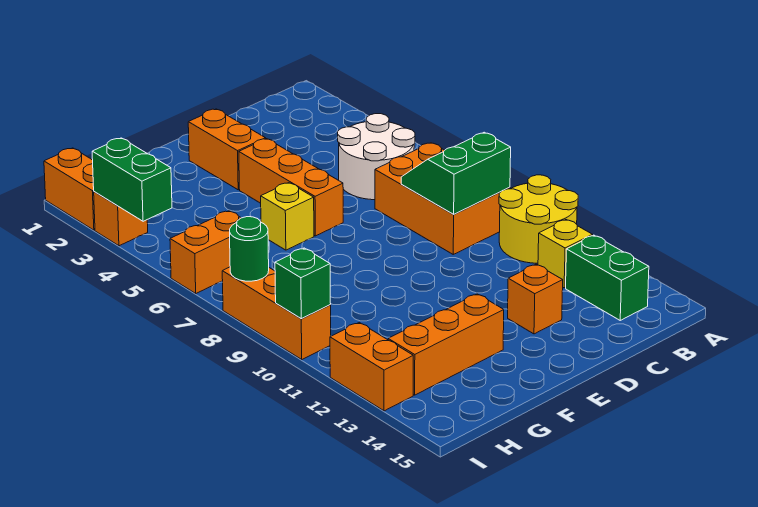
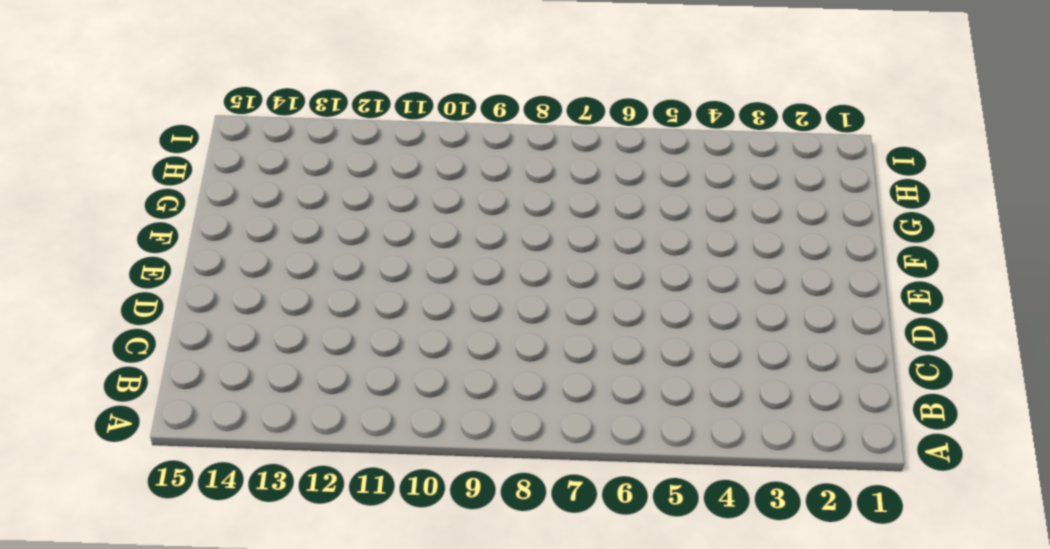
none -> yellow round brick A10:B11 level 1
none -> white round brick B5:C6 level 1
none -> orange brick B7:C9 level 1

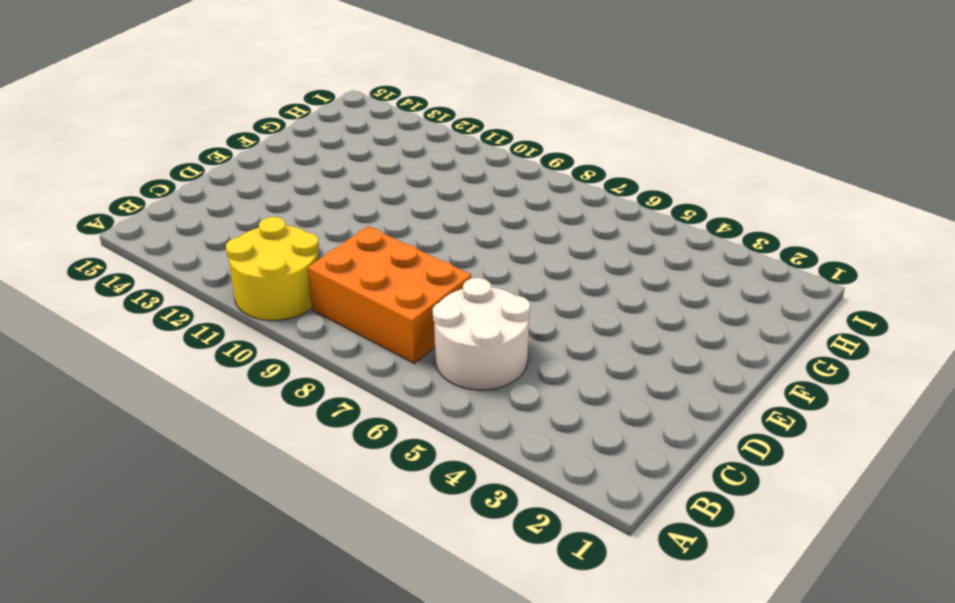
none -> yellow brick B12 level 1
none -> green brick B13:B14 level 1
none -> orange brick D13 level 1

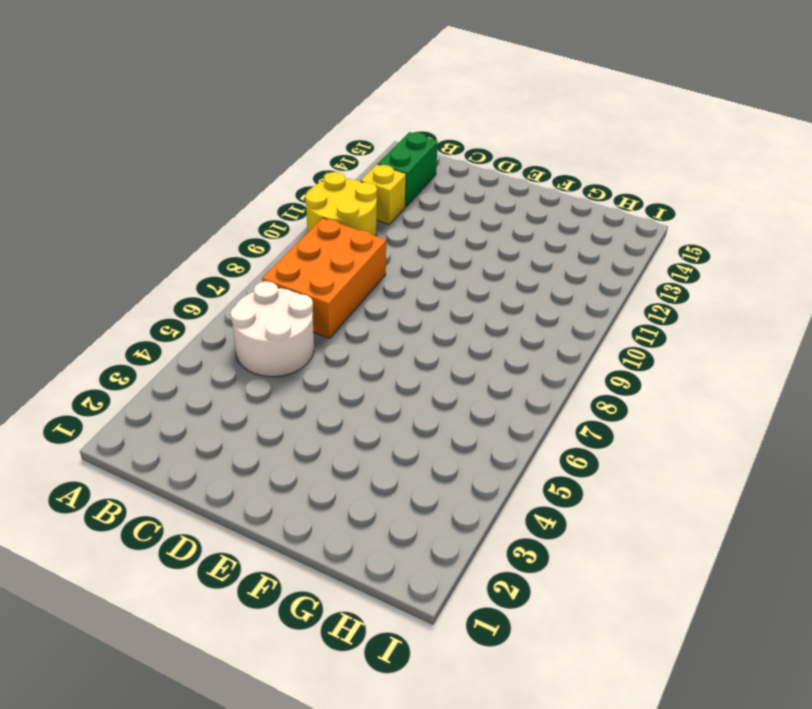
none -> orange brick D13 level 1
none -> orange brick E2:E3 level 1
none -> orange brick E4:E6 level 1

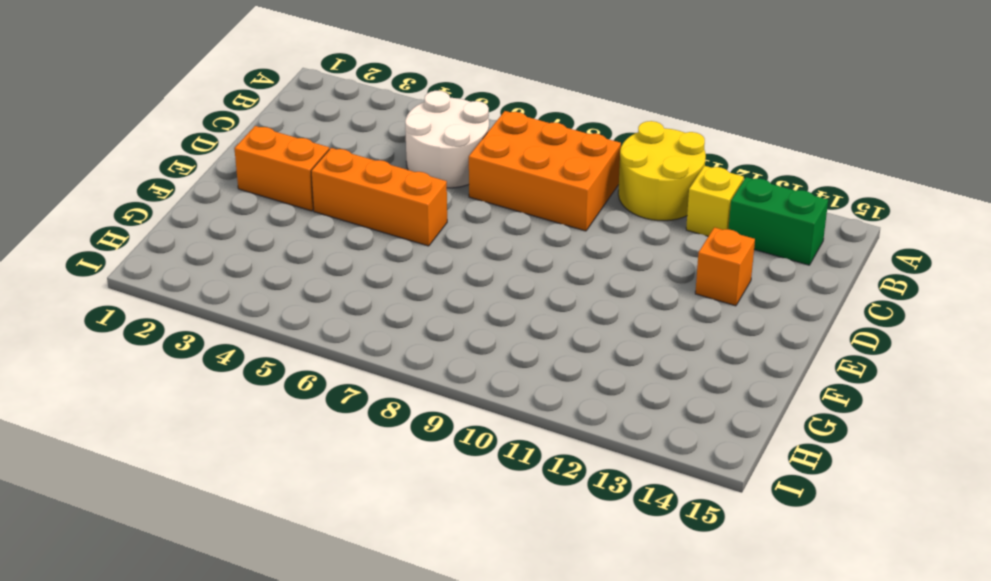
none -> yellow brick F6 level 1
none -> orange brick F13:H13 level 1
none -> orange brick H6:I6 level 1

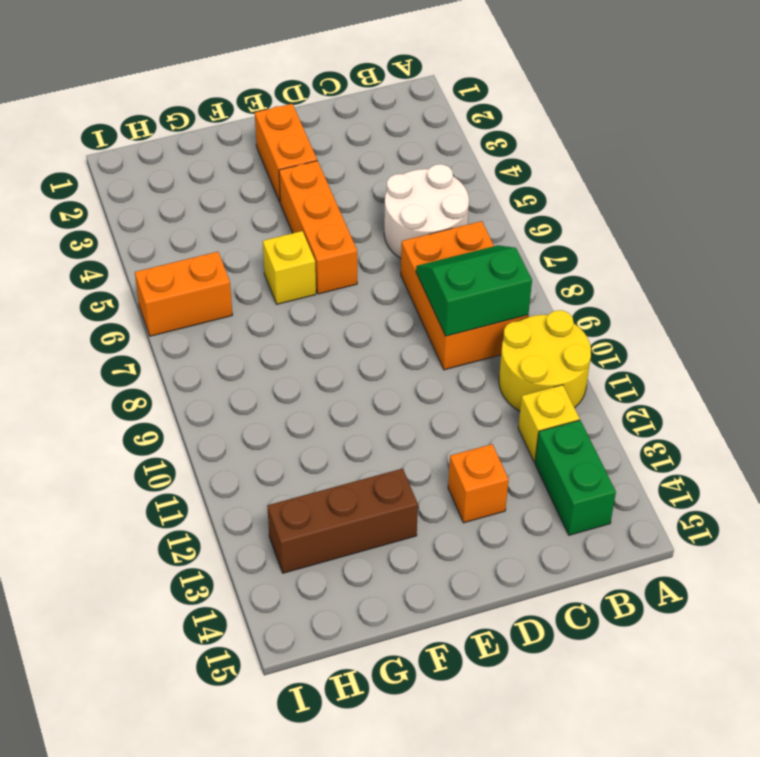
brown brick F13:H13 level 1 -> orange brick F13:H13 level 1
none -> orange brick I1:I2 level 1
none -> orange brick I3 level 1
none -> orange brick I8:I10 level 1

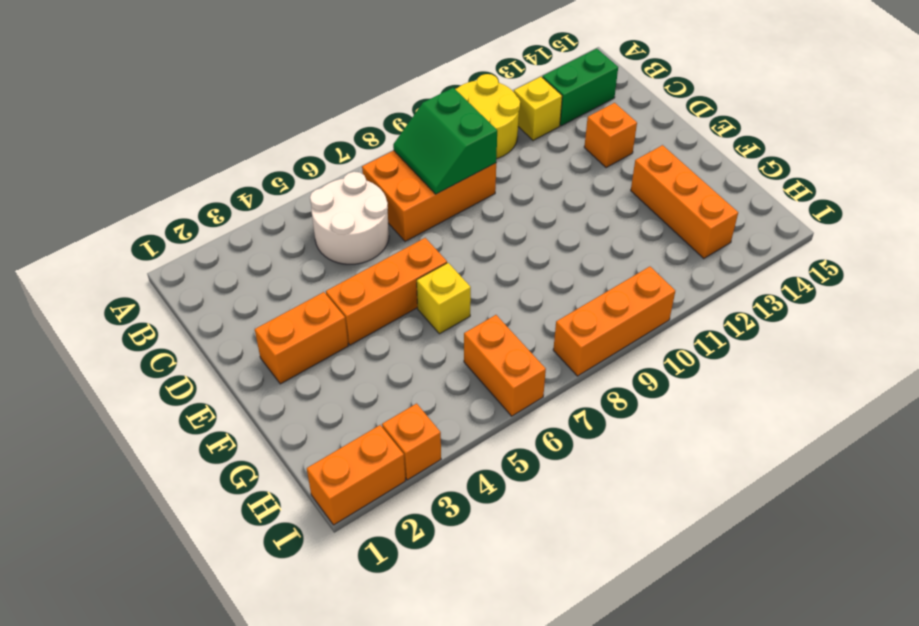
none -> orange brick I12:I13 level 1
none -> green brick I3:I4 level 2
none -> green round brick I8 level 2

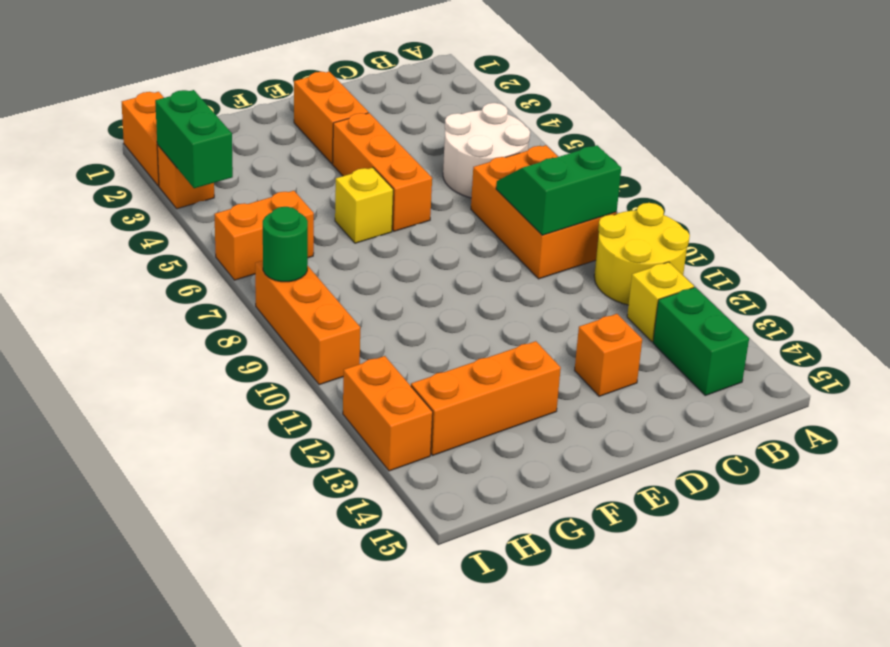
none -> green brick I10 level 2

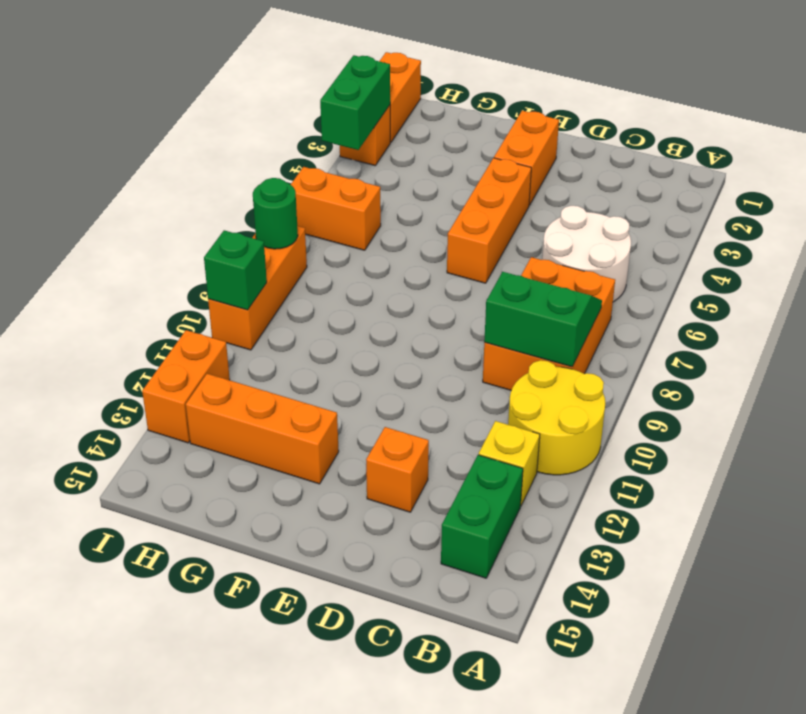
none -> yellow brick F6 level 1

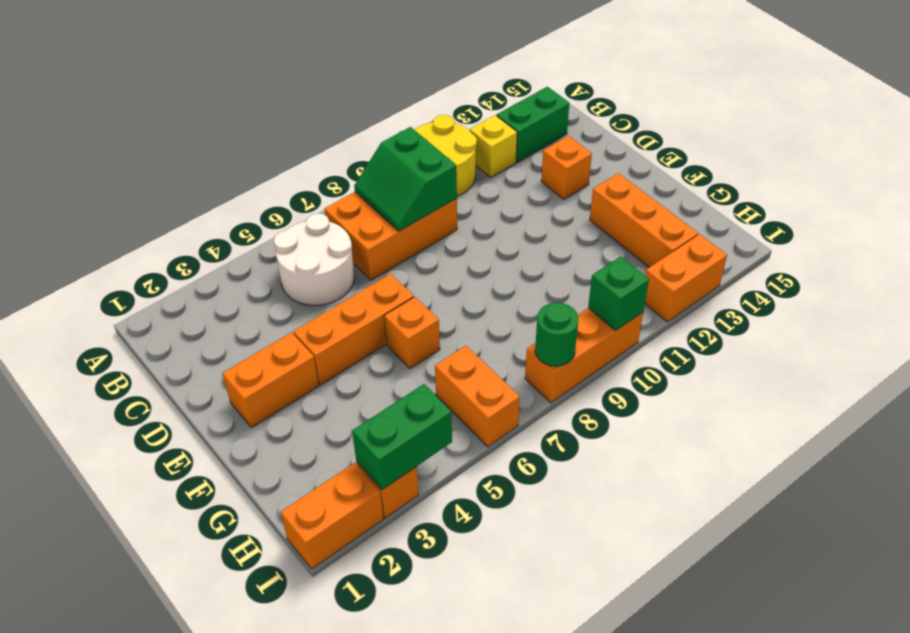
orange brick F6 level 1 -> yellow brick F6 level 1

